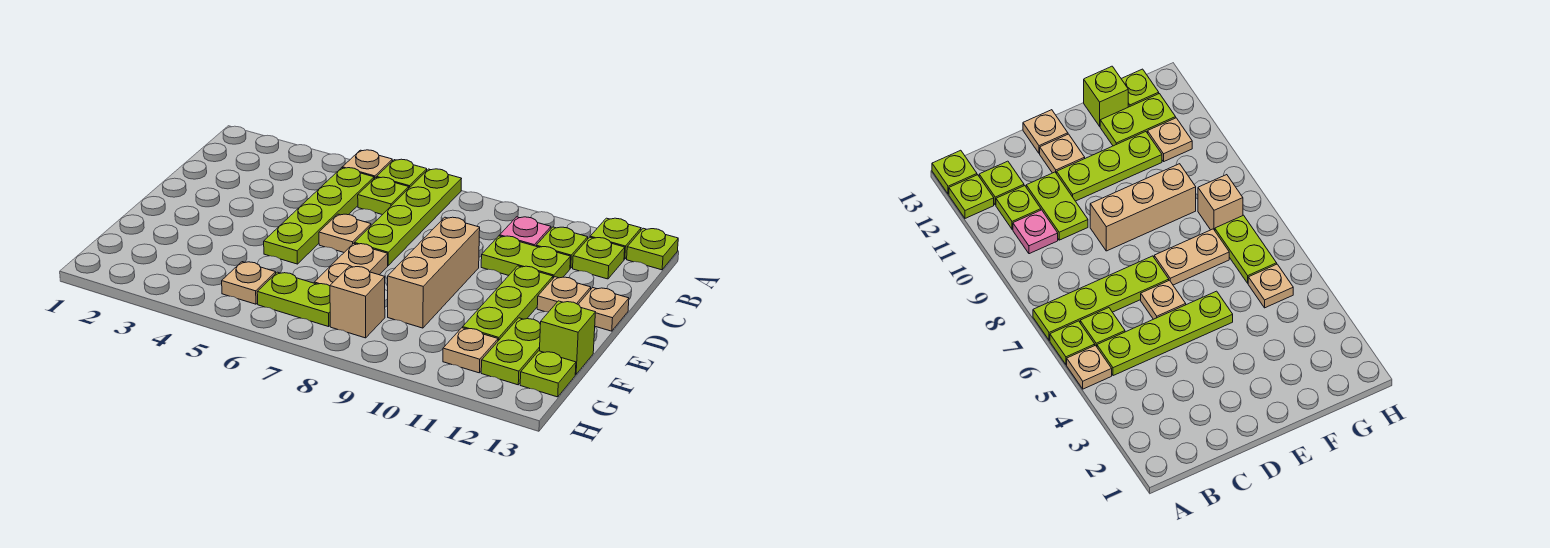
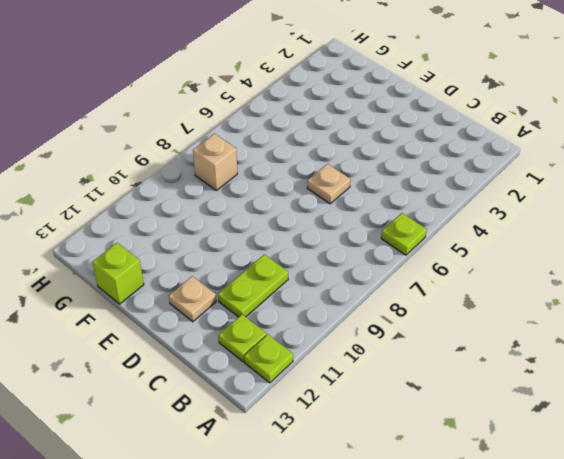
none -> tan plate A5 level 1
none -> lime plate A7:D7 level 1
none -> lime plate A13 level 1

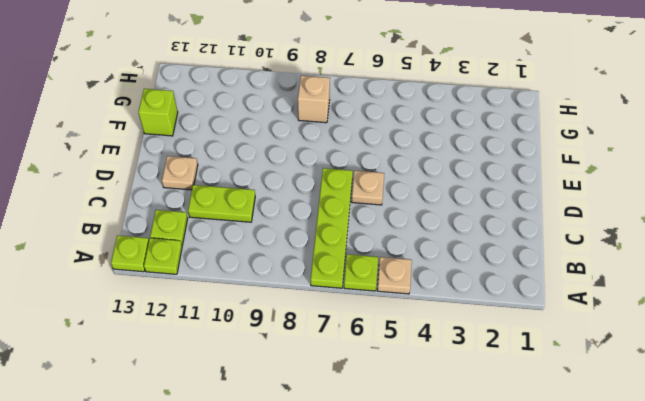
none -> lime plate B5:E5 level 1
none -> lime plate B6 level 1
none -> pink plate B10 level 1

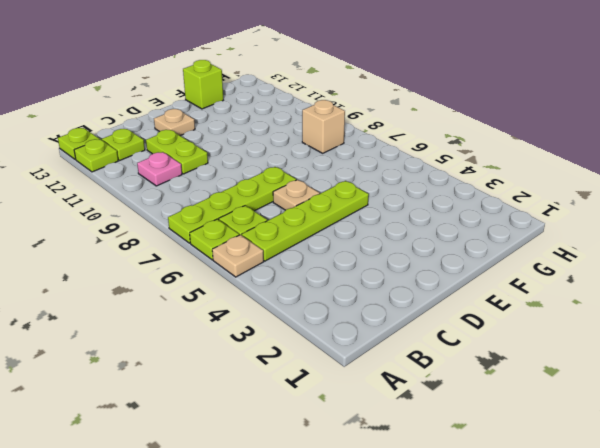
none -> lime plate B11 level 1
none -> tan brick D9:F9 level 1
none -> lime plate D11:F11 level 1

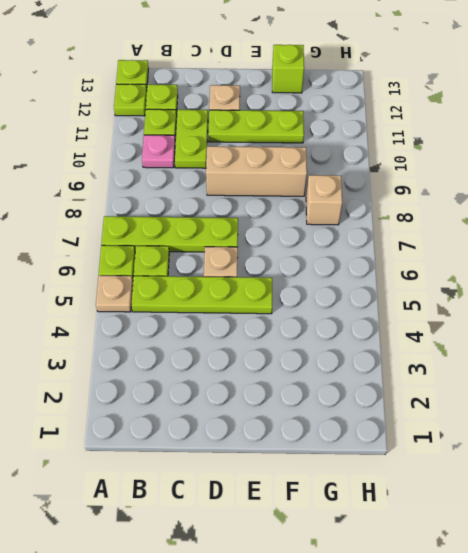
none -> tan plate D13 level 1
none -> tan plate E7:F7 level 1
none -> lime plate F12:G12 level 1

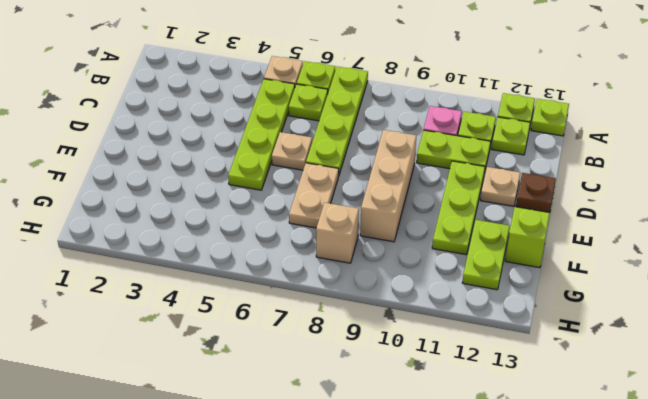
brown plate D13 level 1 -> tan plate D13 level 1
none -> tan plate G5 level 1
none -> lime plate G6:G7 level 1
none -> tan plate G11 level 1

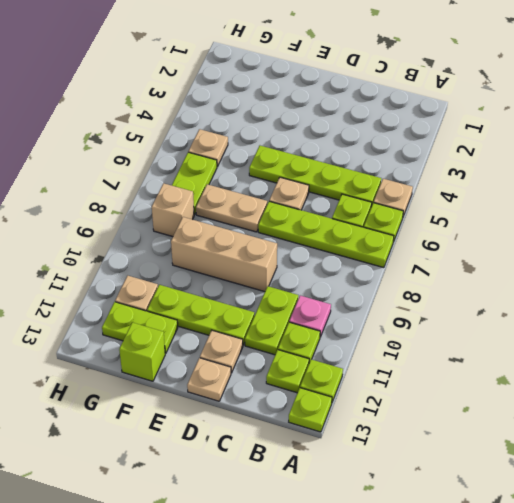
none -> lime plate G13 level 1

